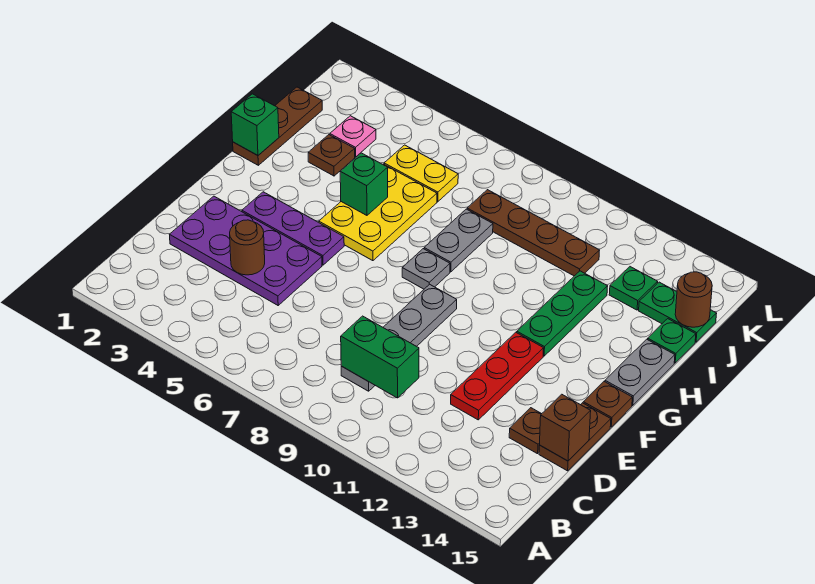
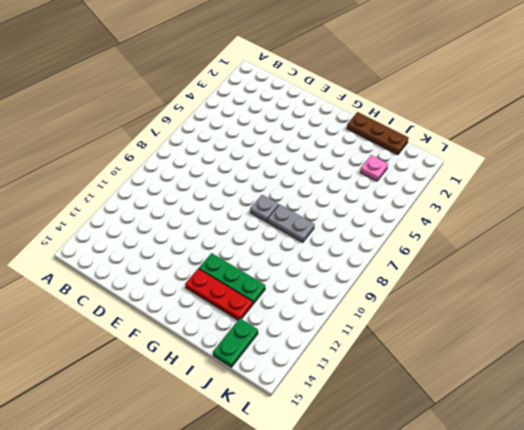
red plate G13:I13 level 1 -> red plate D12:F12 level 1
none -> grey plate C9:F9 level 1
none -> purple plate D2:E5 level 1
none -> brown plate D14 level 1

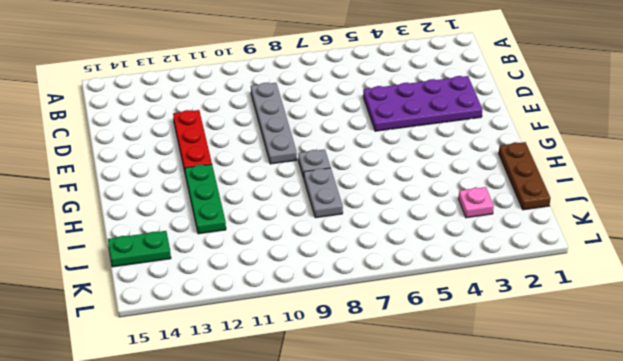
none -> brown plate D14 level 1
none -> brown plate D15:E15 level 1
none -> purple plate F3:F5 level 1

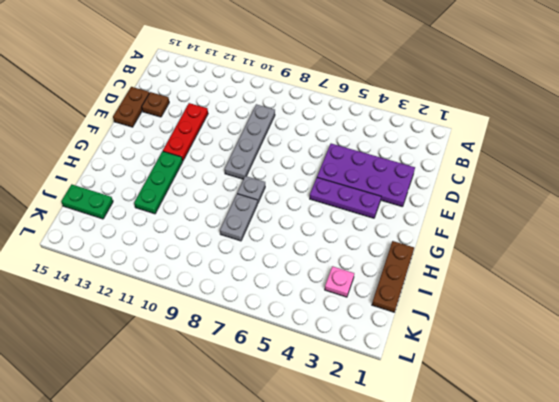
none -> brown plate F15 level 1
none -> yellow plate G5:I6 level 1
none -> grey plate G15:H15 level 1

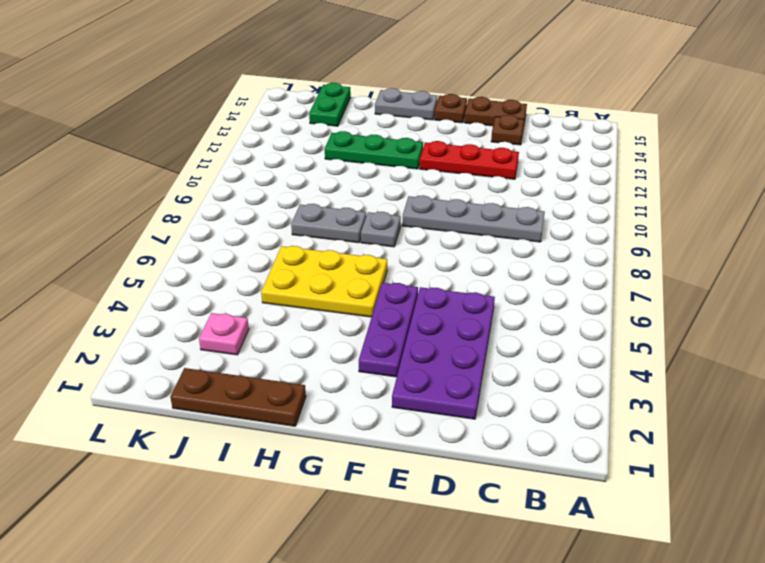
none -> brown plate I3 level 1
none -> green plate I15 level 1
none -> yellow plate J5:J6 level 1

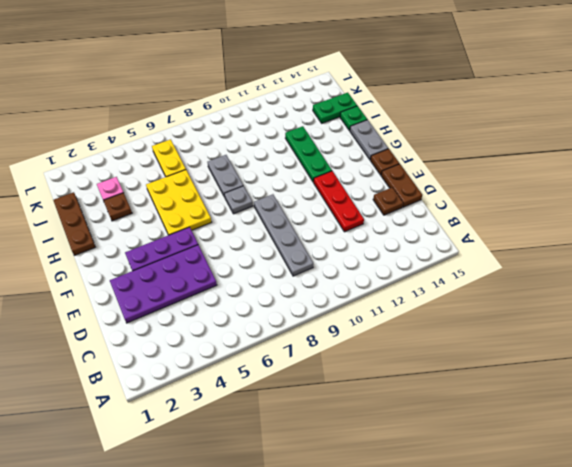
yellow plate J6:K6 level 1 -> yellow plate J5:J6 level 1
none -> brown plate J8:J11 level 1
none -> green plate J13 level 1
none -> green brick C9:C10 level 2

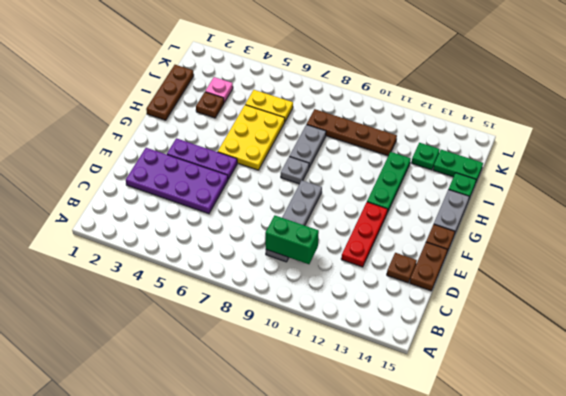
none -> brown round brick D4 level 2
none -> brown brick D15 level 2
none -> green brick H1 level 2

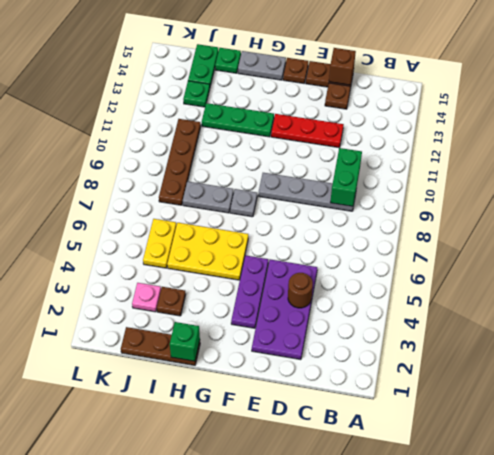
none -> green brick H5 level 2
none -> brown round brick J15 level 2

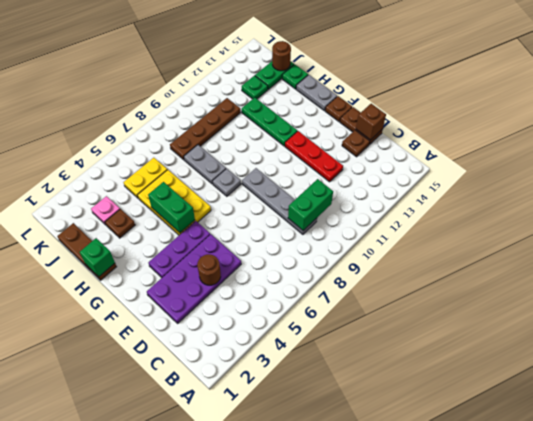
green brick G5:H5 level 2 -> green brick H5 level 2

